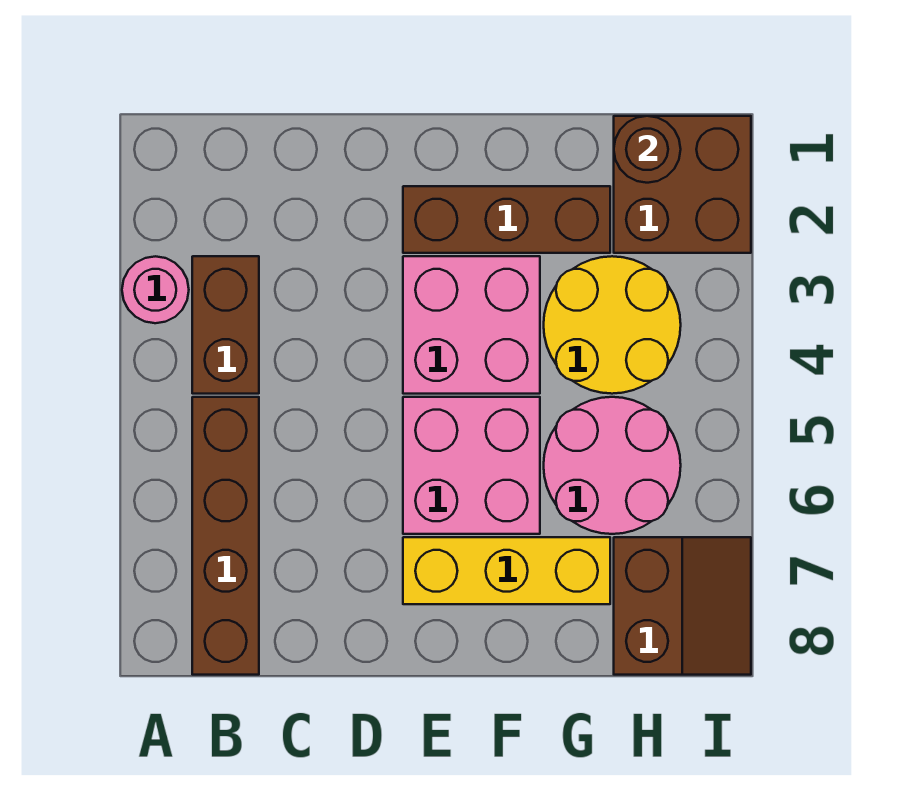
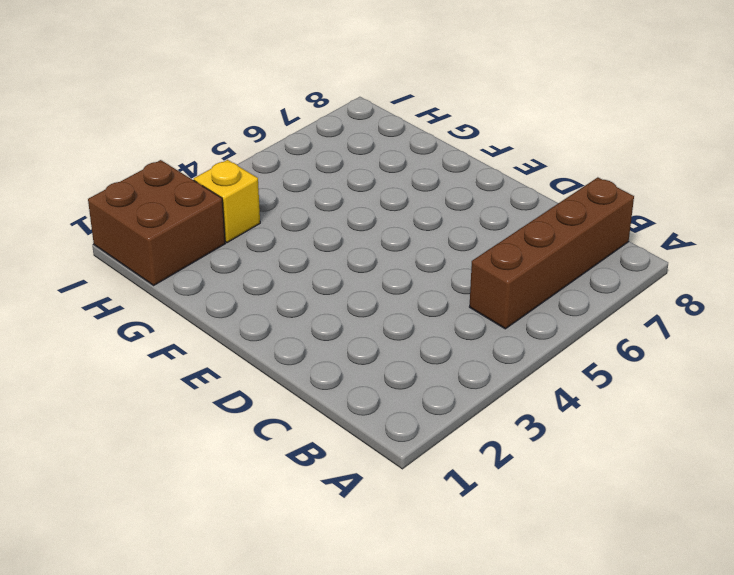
yellow brick H3 level 1 -> yellow round brick G3:H4 level 1
none -> pink round brick A3 level 1
none -> brown brick B3:B4 level 1
none -> brown brick E2:G2 level 1

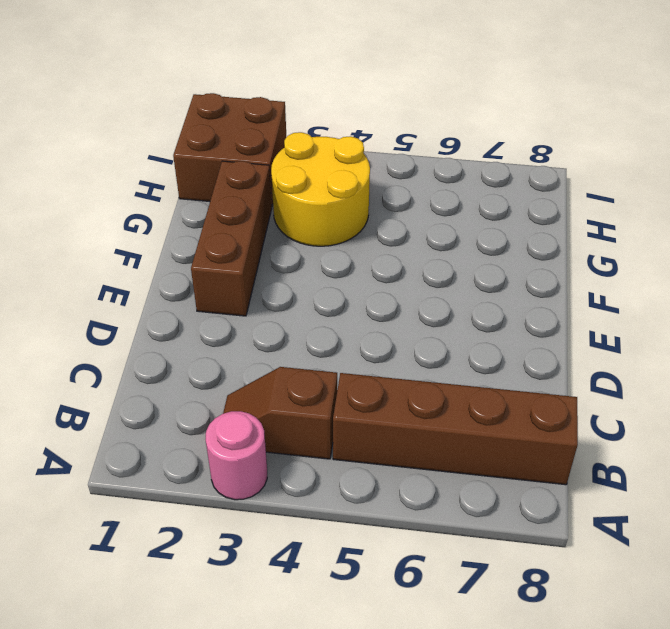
brown slope B3:B4 level 1 top 4 -> brown brick B3:B4 level 1
none -> pink brick E3:F4 level 1
none -> pink brick E5:F6 level 1
none -> yellow brick E7:G7 level 1

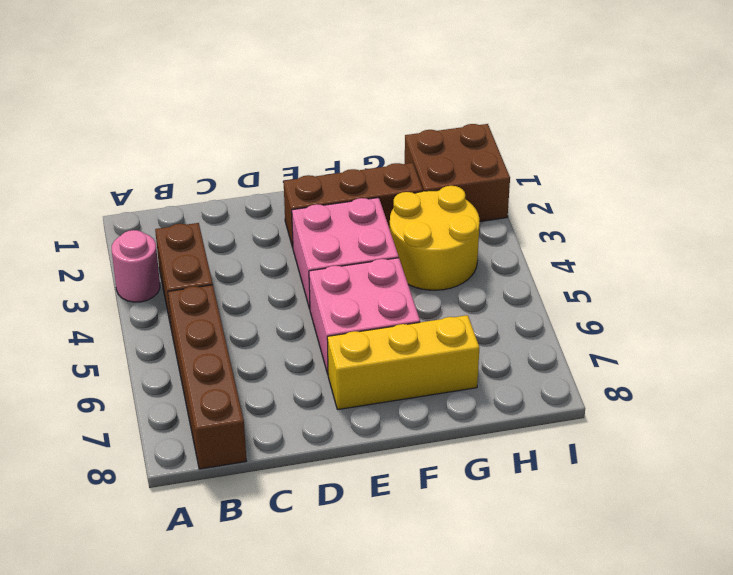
none -> pink round brick G5:H6 level 1
none -> brown slope H7:I8 level 1 top H
none -> brown round brick H1 level 2

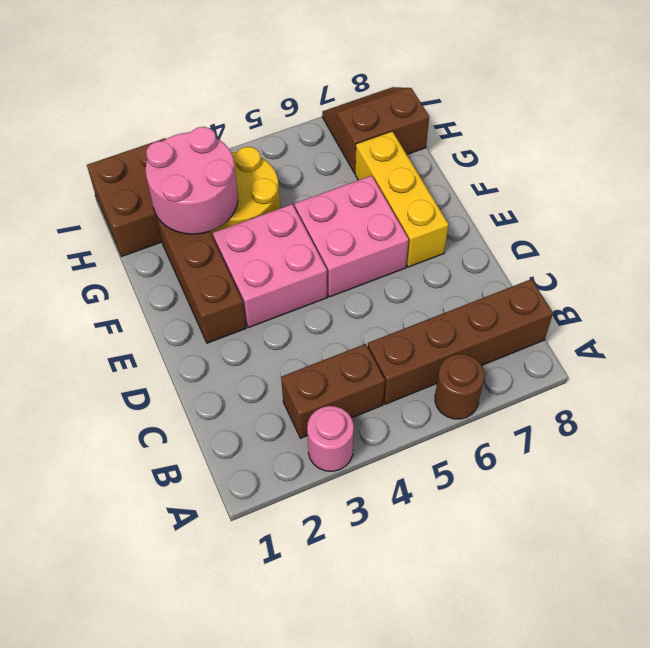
brown round brick A6 level 1 -> brown round brick H1 level 2
pink round brick G2:H3 level 2 -> pink round brick G5:H6 level 1

